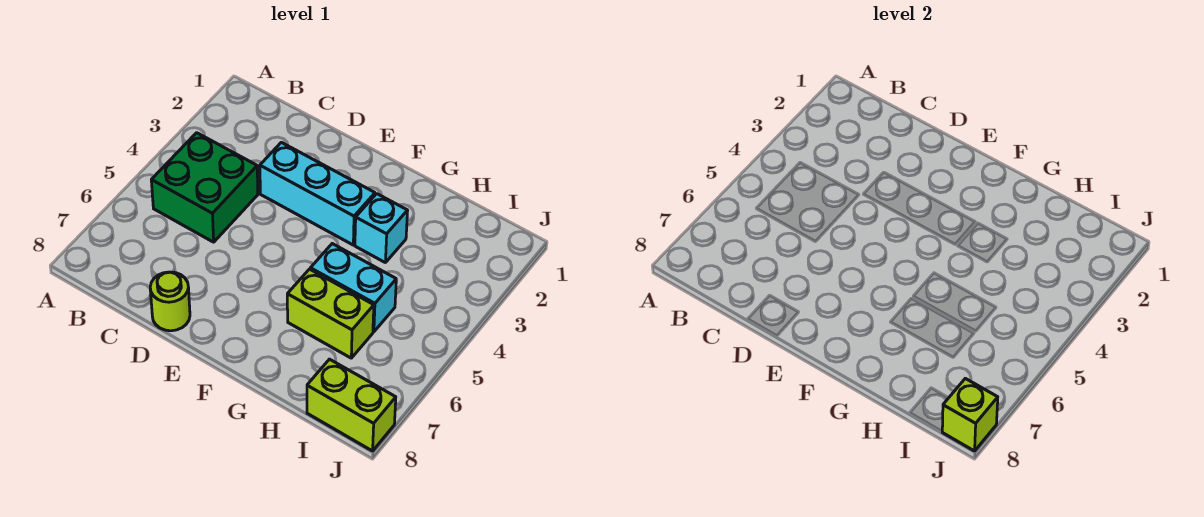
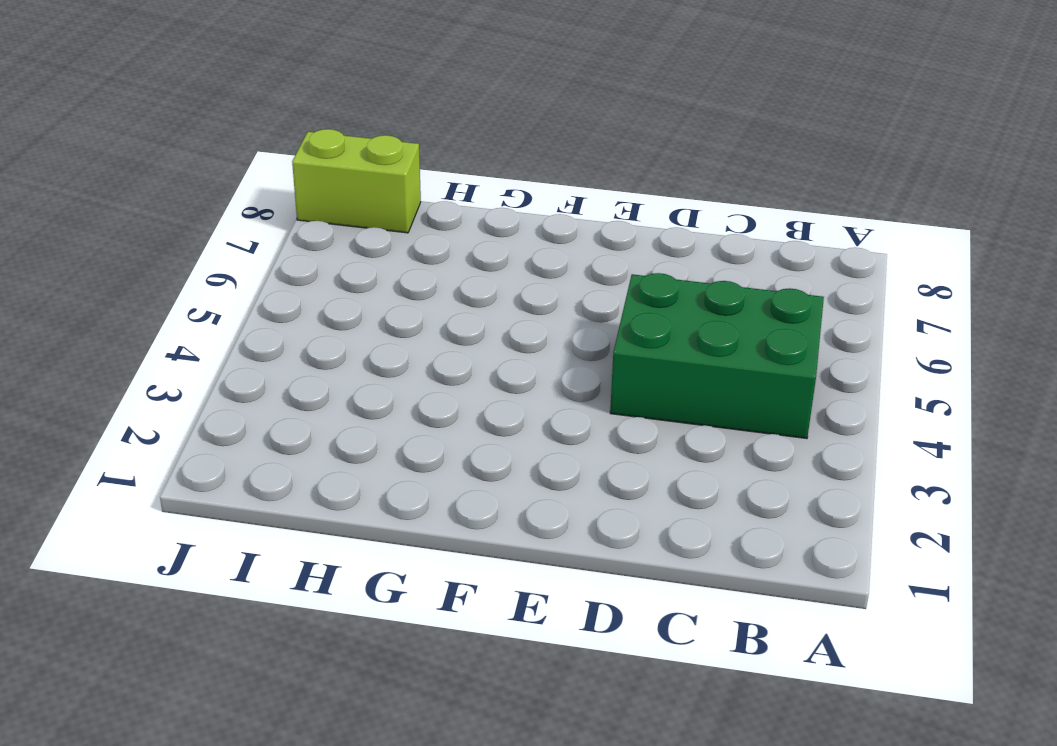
green brick B4:D5 level 1 -> green brick B4:C5 level 1
none -> cyan brick D3:F3 level 1
none -> lime round brick D8 level 1

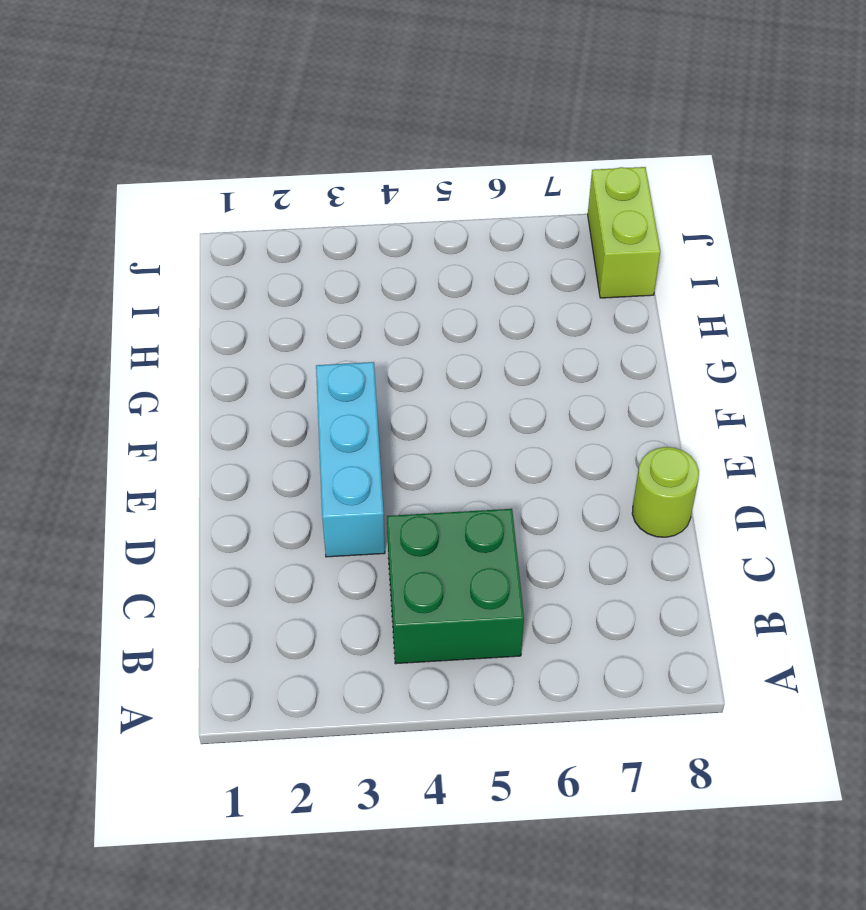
none -> cyan brick G3 level 1
none -> cyan brick G5:H5 level 1

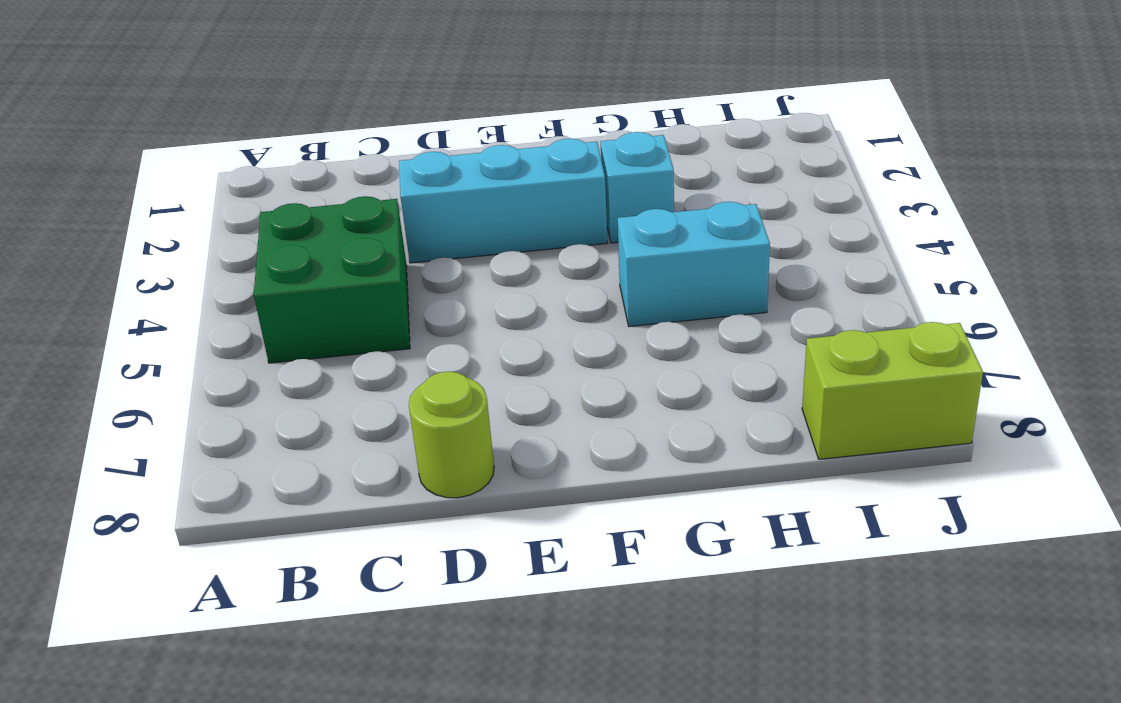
none -> lime brick G6:H6 level 1
none -> lime brick J8 level 2

